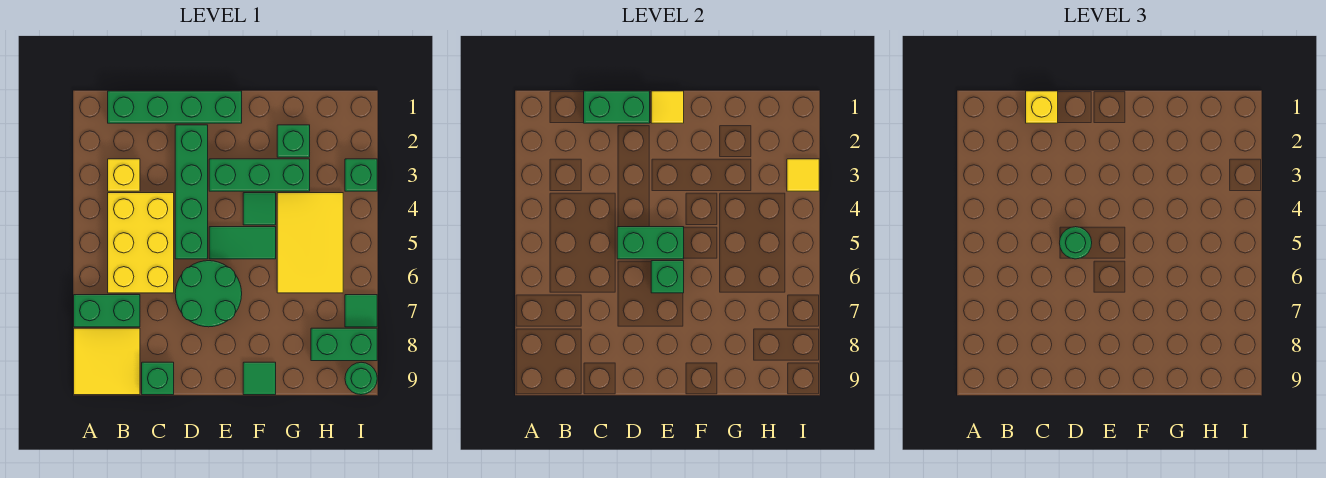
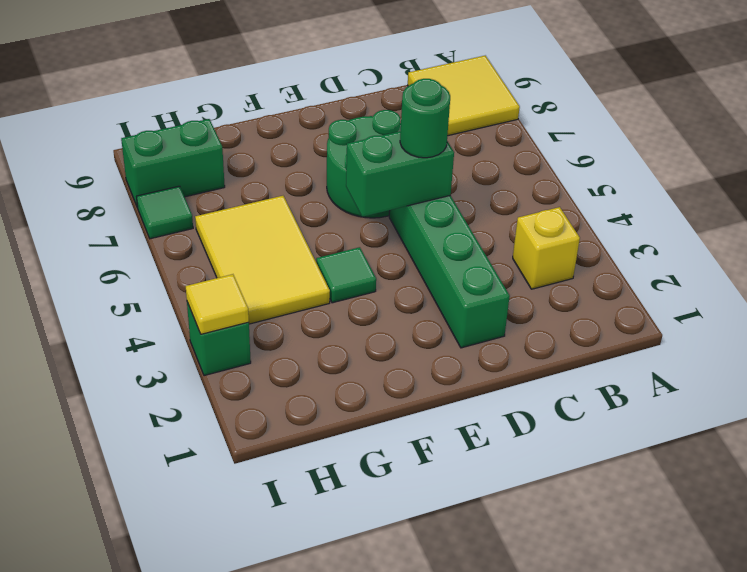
none -> green brick A7:B7 level 1
none -> green brick B1:E1 level 1
none -> yellow brick B4:C6 level 1

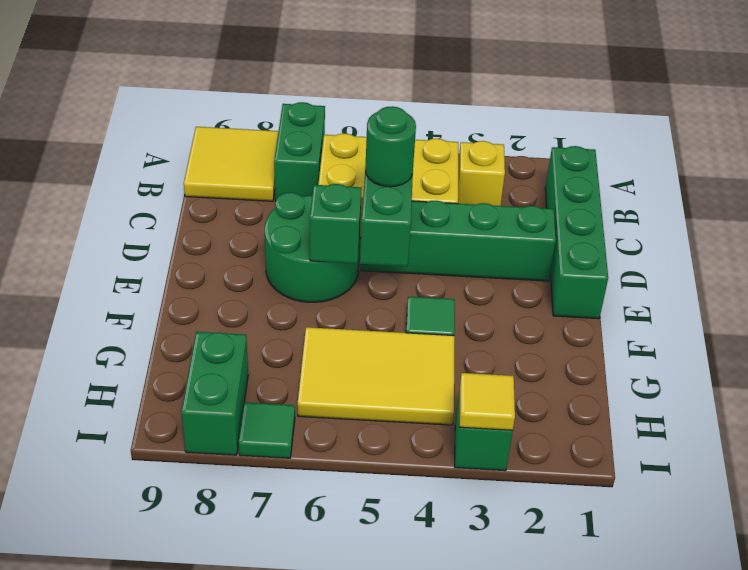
none -> green brick C9 level 1
none -> green brick E3:G3 level 1
none -> green tile E5:F5 level 1

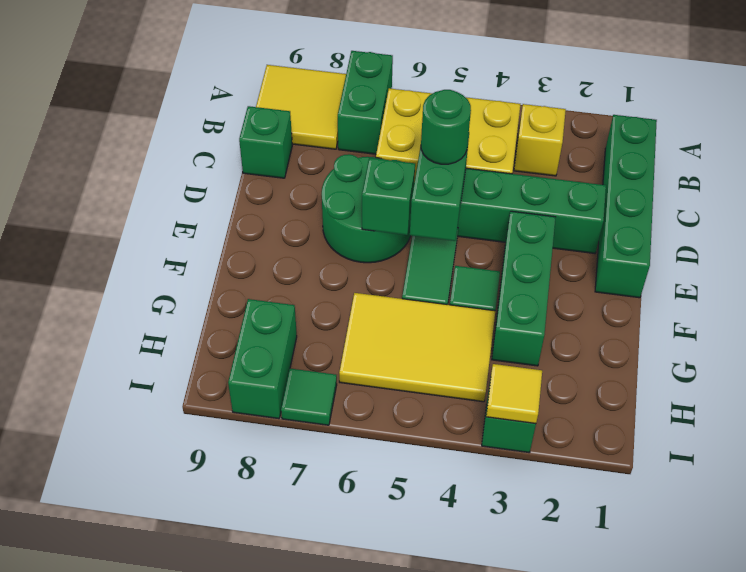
none -> green tile F9 level 1
none -> green brick G2 level 1
none -> green round brick I9 level 1

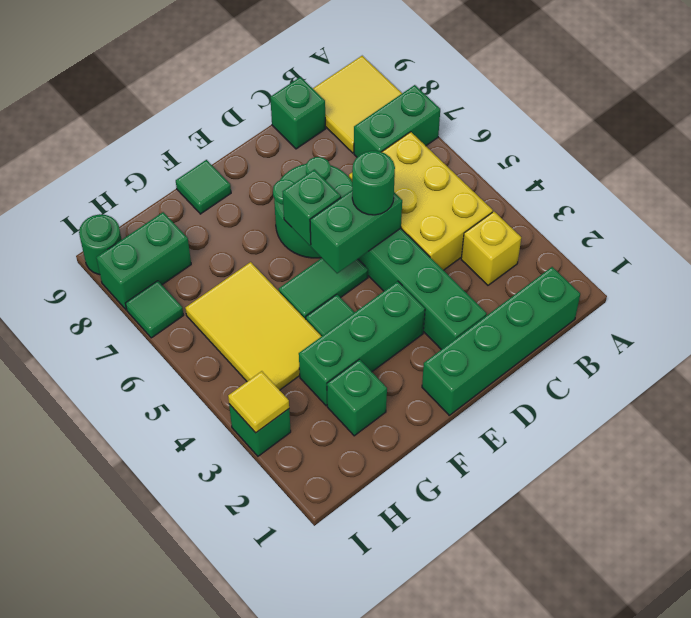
none -> green brick C1:D1 level 2
none -> yellow tile E1 level 2
none -> yellow brick C1 level 3

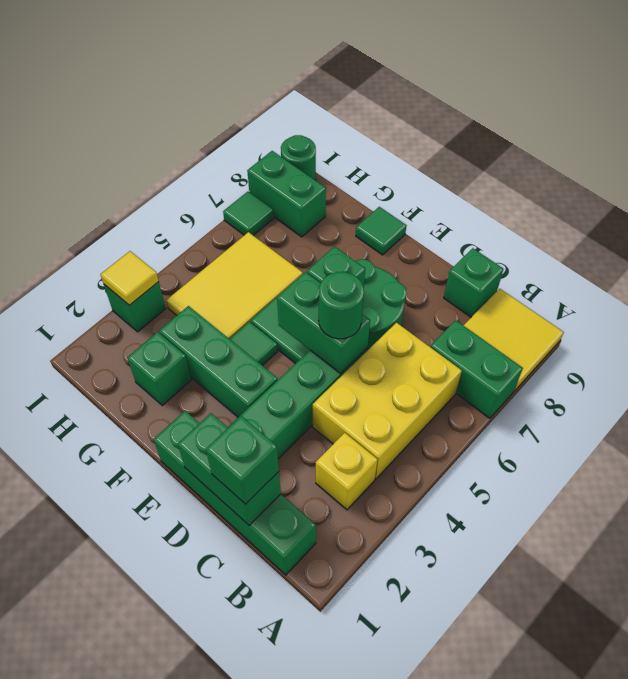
green brick C1 level 3 -> yellow brick C1 level 3
none -> yellow tile E1 level 2

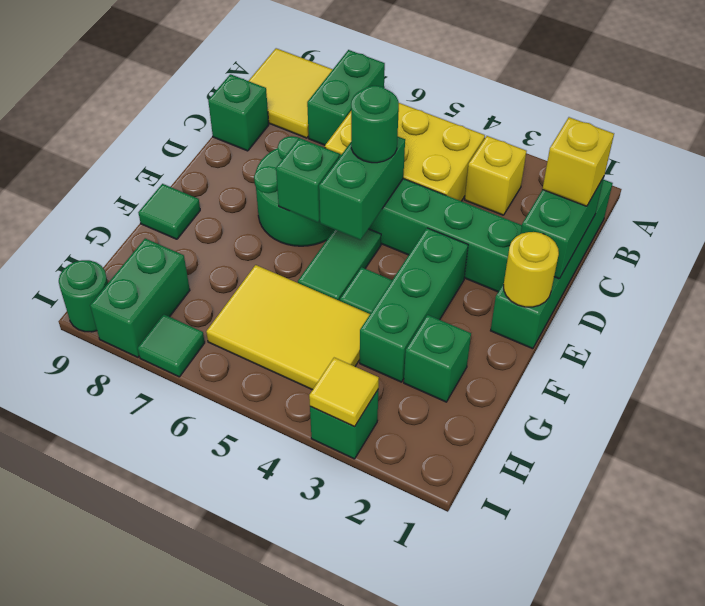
yellow round brick E1 level 2 -> yellow tile E1 level 2

